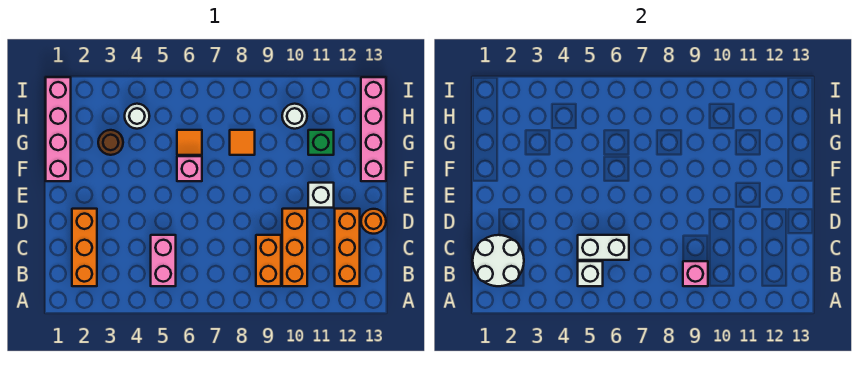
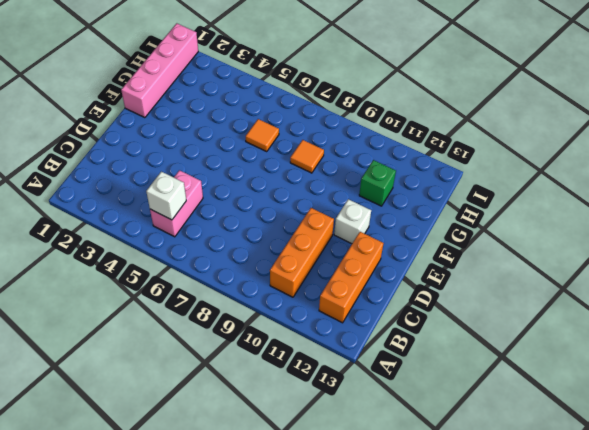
none -> orange brick B2:D2 level 1
none -> orange brick B9:C9 level 1
none -> orange round brick D13 level 1

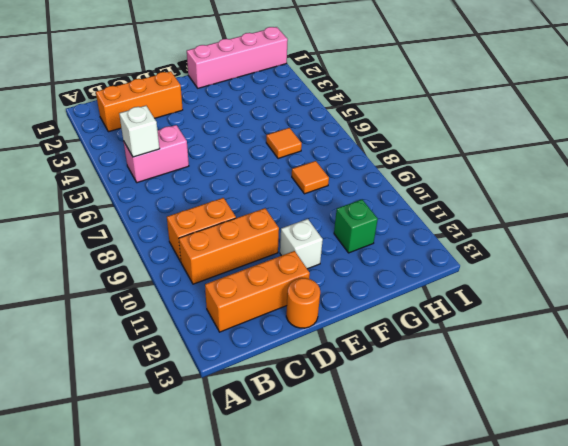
none -> pink brick F6 level 1
none -> pink brick F13:I13 level 1
none -> brown round brick G3 level 1

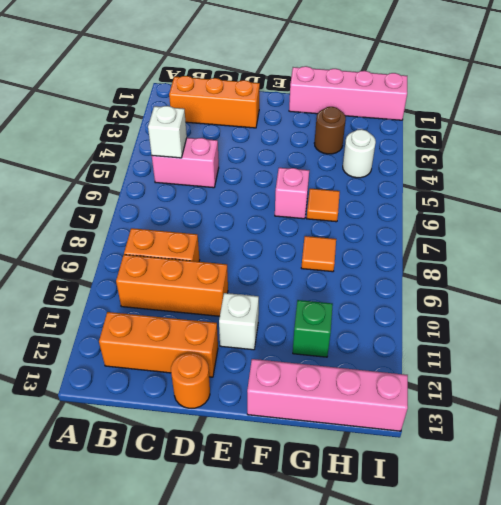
none -> white round brick H10 level 1
none -> white round brick B1:C2 level 2
none -> pink brick B9 level 2

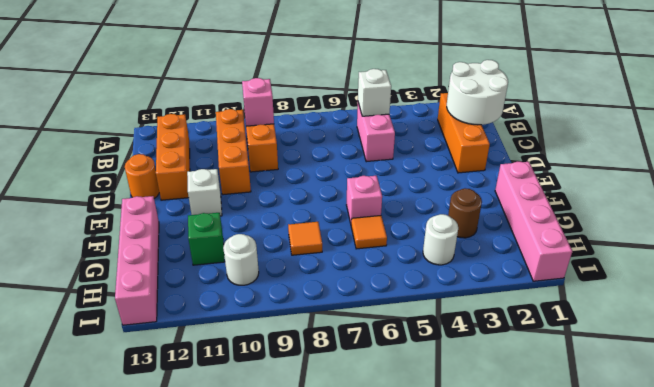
none -> white brick C5:C6 level 2

